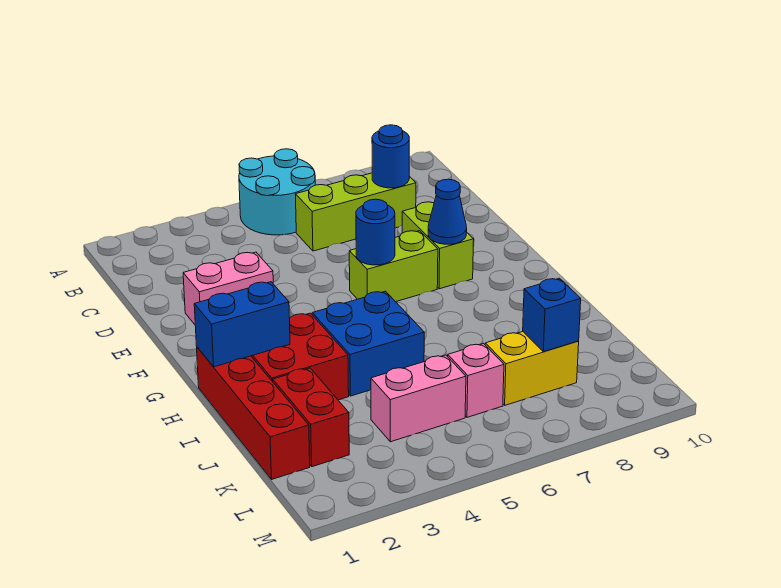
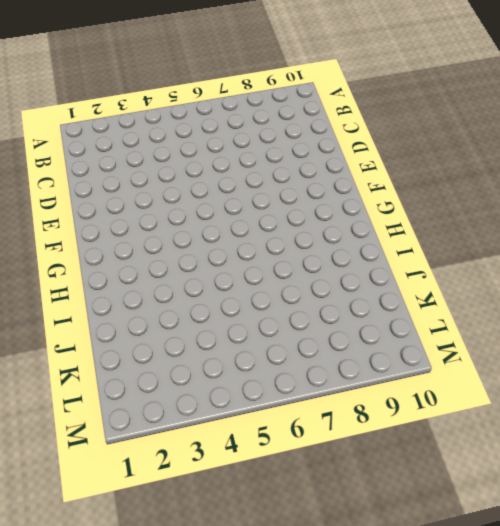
none -> cyan round brick A5:B6 level 1
none -> lime brick C6:C8 level 1
none -> pink brick E2:E3 level 1

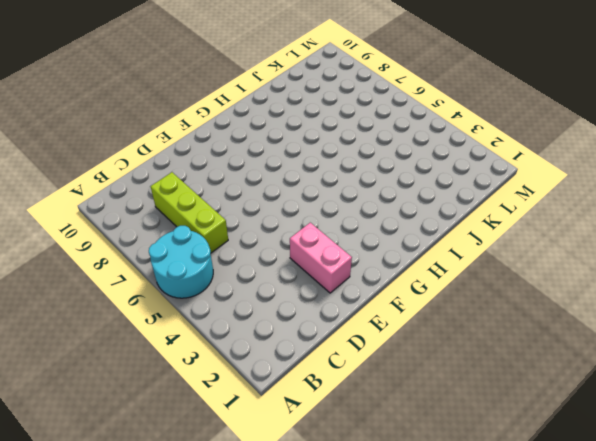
none -> lime brick E8:F8 level 1
none -> lime brick F6:F7 level 1
none -> red brick H1:K1 level 1

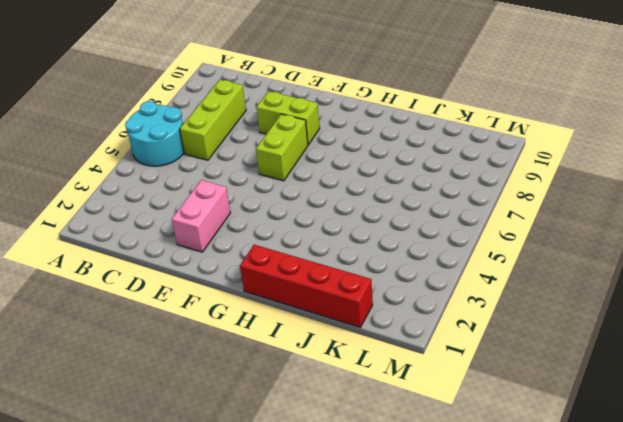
none -> red brick H2:I3 level 1
none -> blue brick H4:I5 level 1
none -> red brick J2:K2 level 1

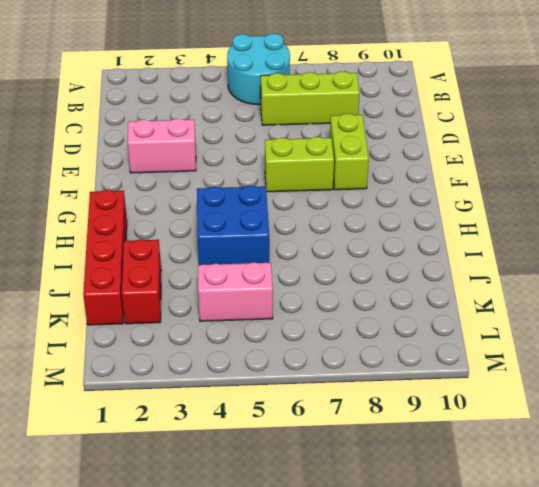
none -> red brick H2:I3 level 1
none -> pink brick K6 level 1
none -> yellow brick K7:K8 level 1

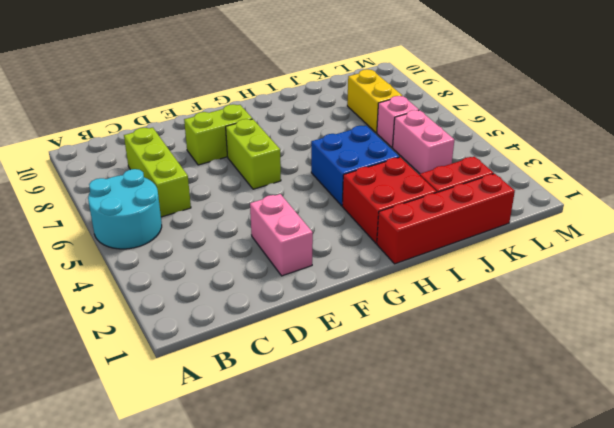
none -> blue round brick C8 level 2
none -> blue round brick F6 level 2
none -> blue cone F8 level 2

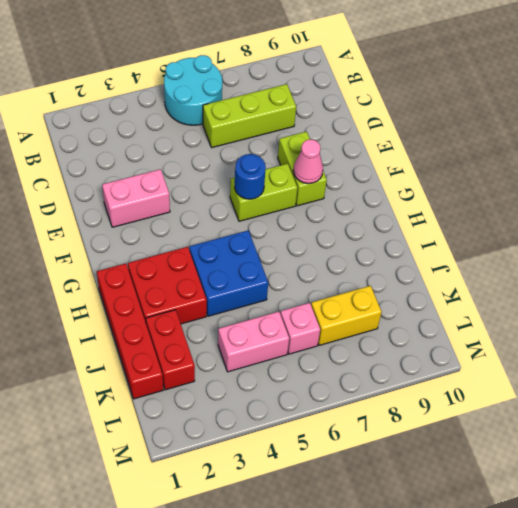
pink cone F8 level 2 -> blue cone F8 level 2
none -> blue round brick C8 level 2
none -> blue brick H1:H2 level 2
none -> blue brick K8 level 2

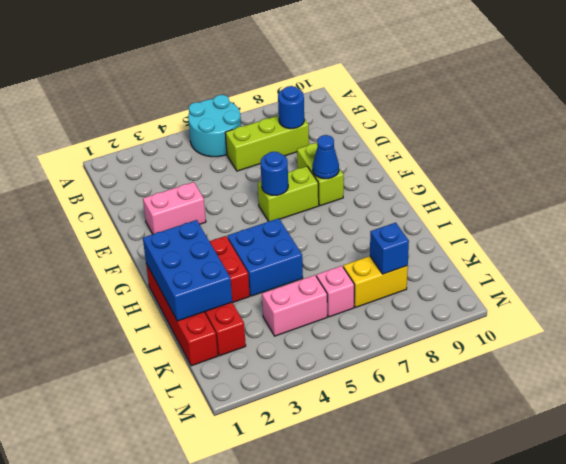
blue brick H1:J2 level 2 -> blue brick H1:H2 level 2

